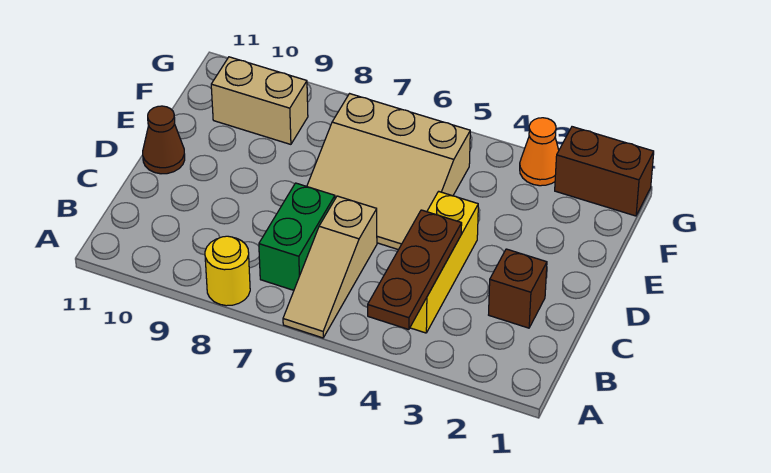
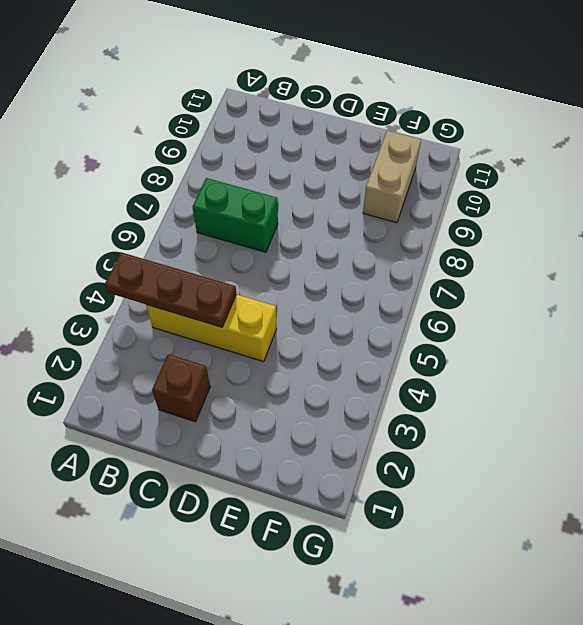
none -> tan slope A6:C6 level 1 top C
none -> yellow round brick A8 level 1

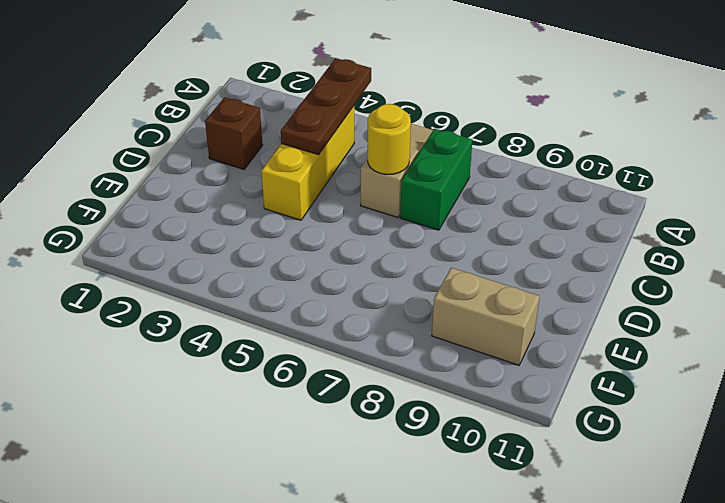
yellow round brick C6 level 2 -> yellow round brick A8 level 1
none -> tan slope D5:F7 level 1 top F
none -> brown cone D11 level 1

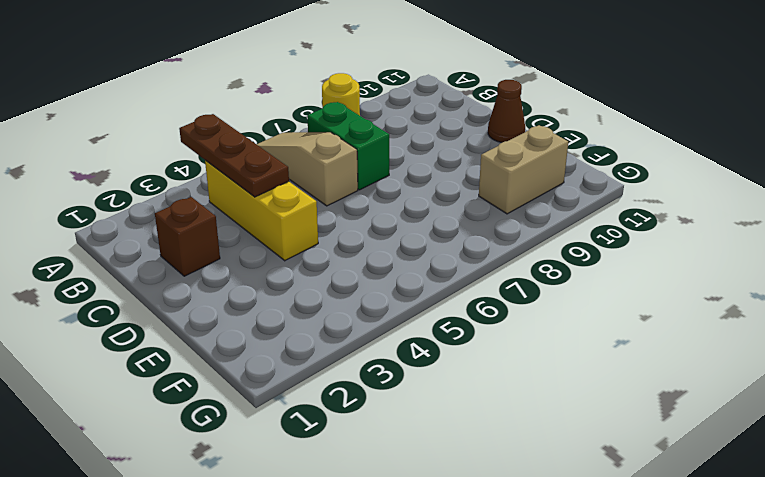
none -> tan slope D5:F7 level 1 top F
none -> brown brick G1:G2 level 1

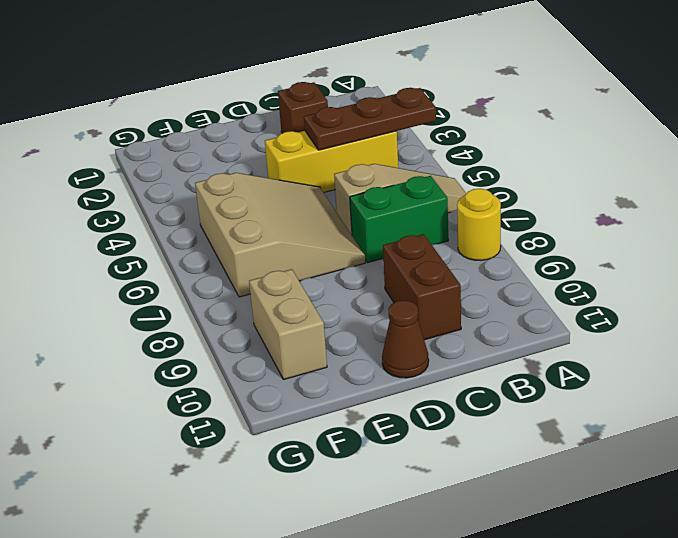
brown brick C9:C10 level 1 -> brown brick G1:G2 level 1
none -> orange cone G3 level 1

